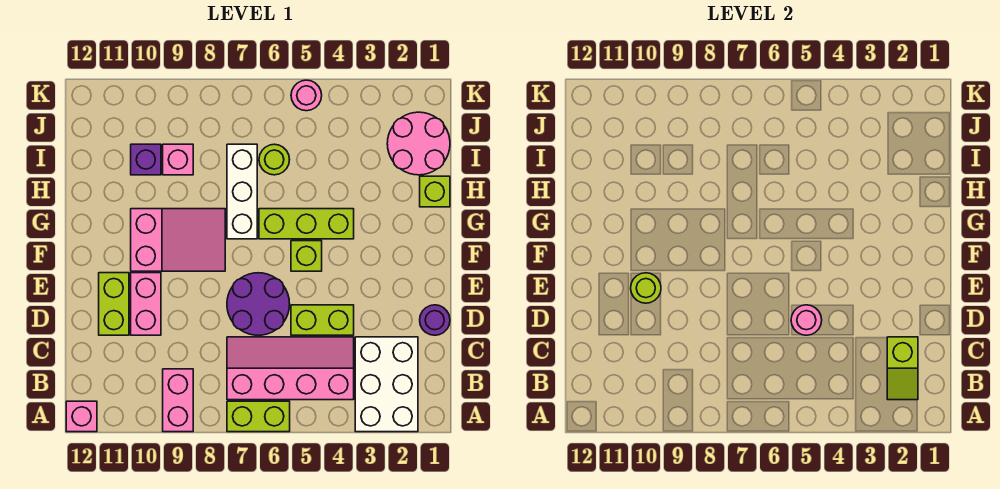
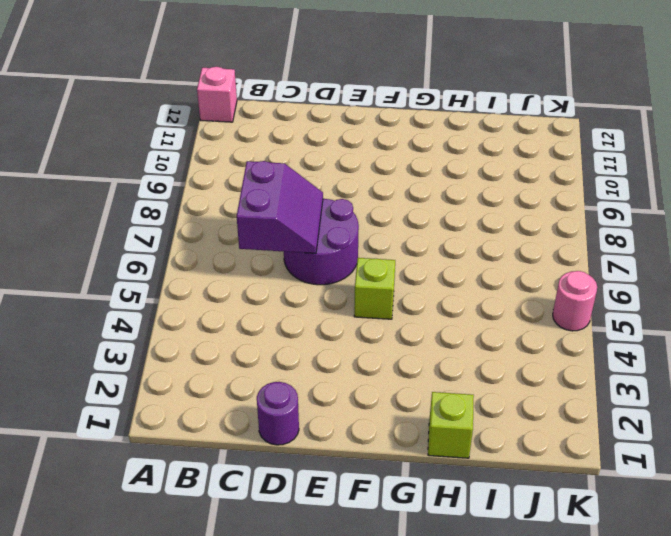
purple slope C6:D7 level 2 top C -> none
none -> white brick A2:C3 level 1
none -> lime brick A6:A7 level 1
none -> pink brick A9:B9 level 1

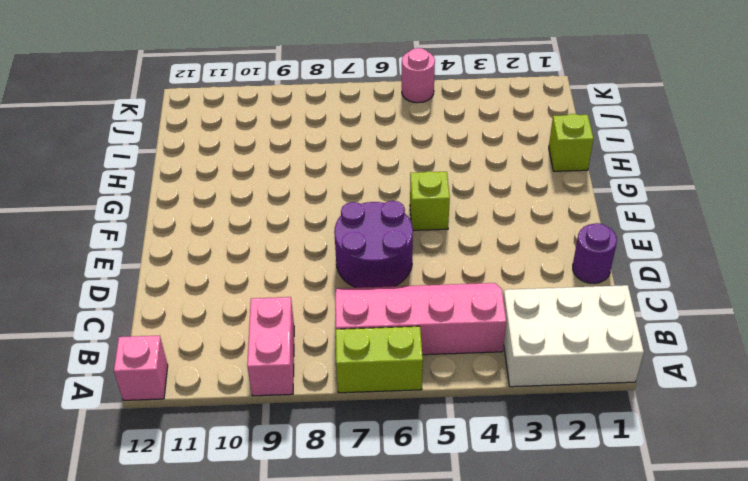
white brick A1:B3 level 1 -> white brick A2:C3 level 1
none -> lime brick D4:D5 level 1
none -> pink brick D10:E10 level 1
none -> lime brick D11:E11 level 1

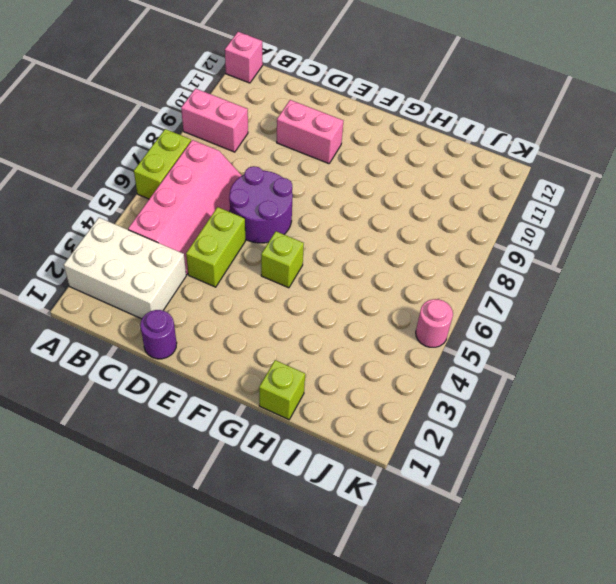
none -> lime brick D11:E11 level 1
none -> pink slope F8:G10 level 1 top 10
none -> lime brick G4:G6 level 1

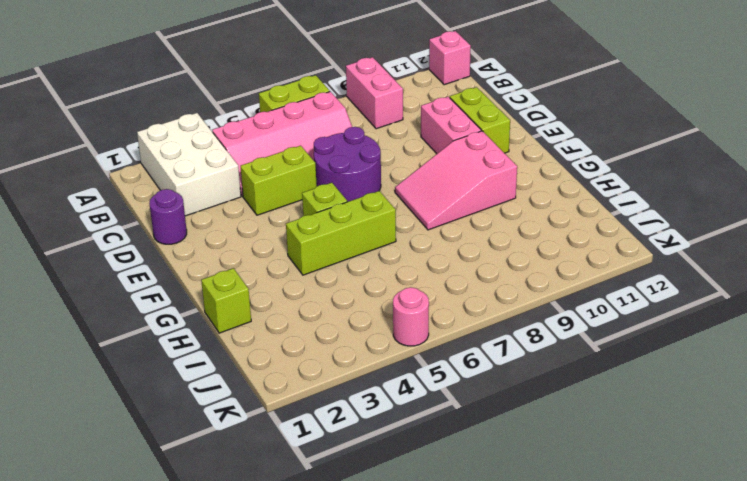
none -> white brick G7:I7 level 1
none -> pink round brick I1:J2 level 1
none -> lime round brick I6 level 1

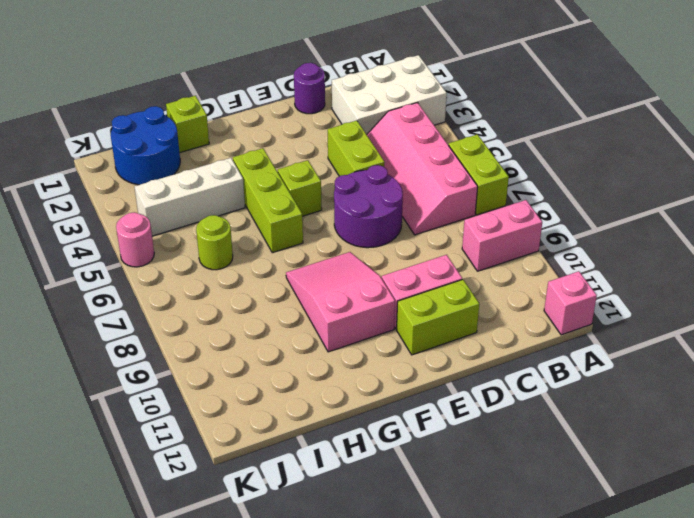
white brick H4:J4 level 1 -> white brick G7:I7 level 1
blue round brick I1:J2 level 1 -> pink round brick I1:J2 level 1
none -> pink brick I9 level 1
none -> purple brick I10 level 1
none -> lime slope B2:C2 level 2 top C

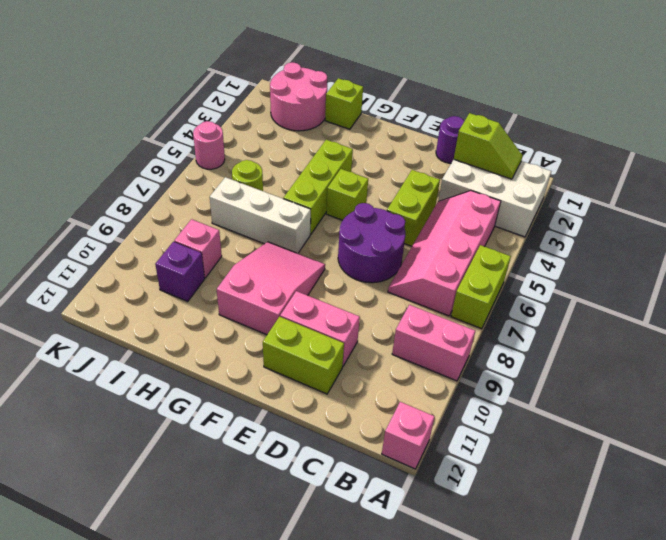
none -> pink round brick D5 level 2
none -> lime round brick E10 level 2

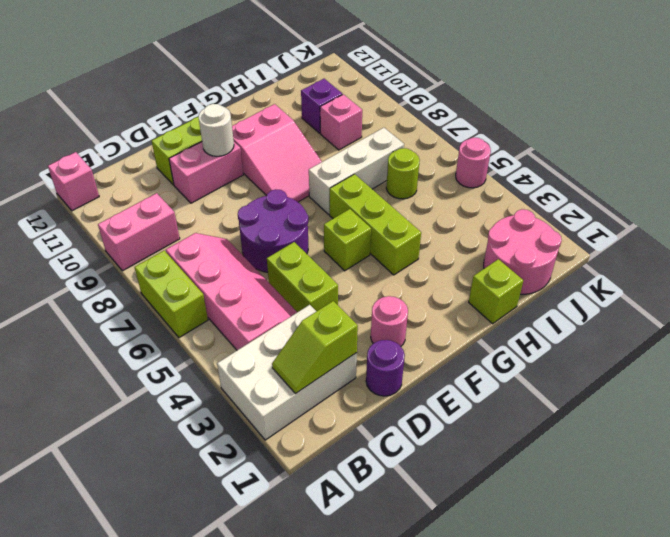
pink round brick E2 level 1 -> pink round brick D5 level 2
white round brick E10 level 2 -> lime round brick E10 level 2

